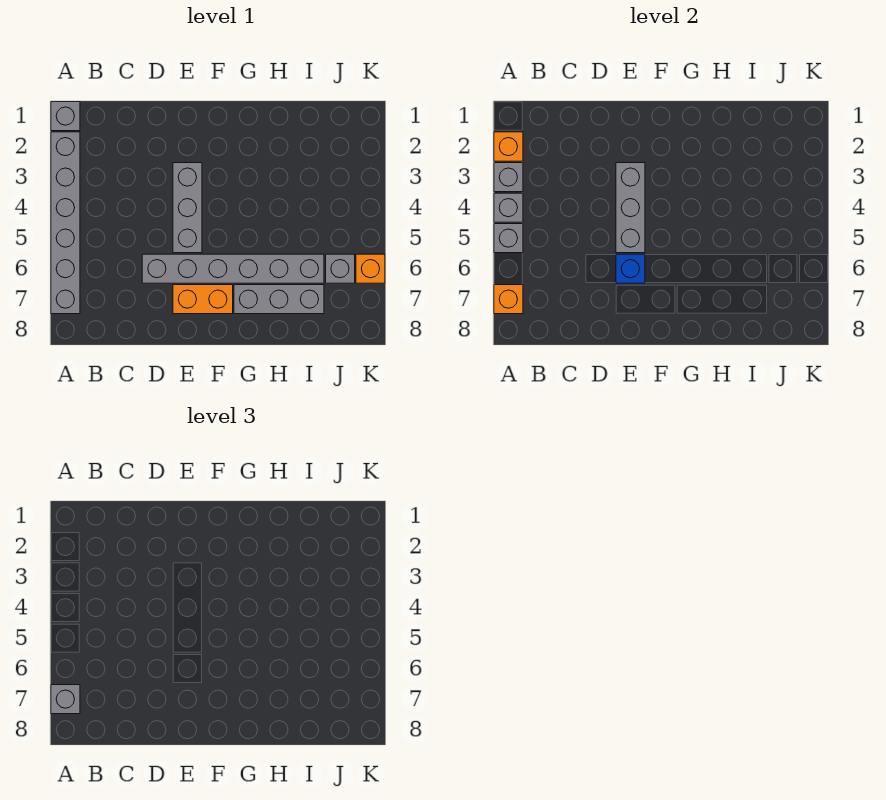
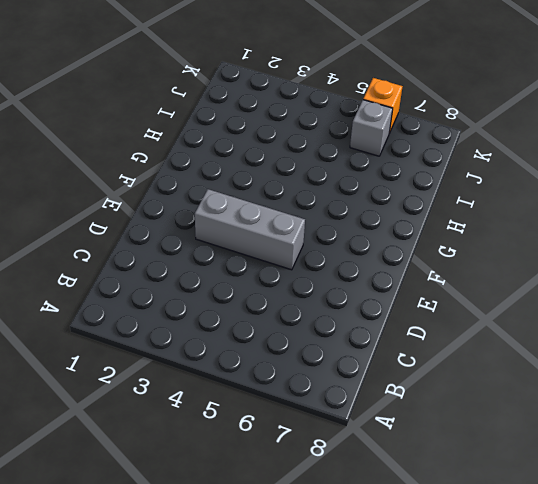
none -> grey brick A1 level 1
none -> grey brick A2:A7 level 1
none -> grey brick D6:I6 level 1

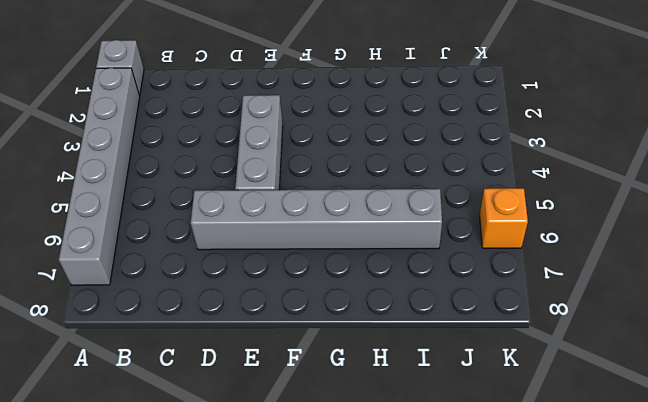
none -> orange brick E7:F7 level 1
none -> grey brick G7:I7 level 1
none -> grey brick J6 level 1

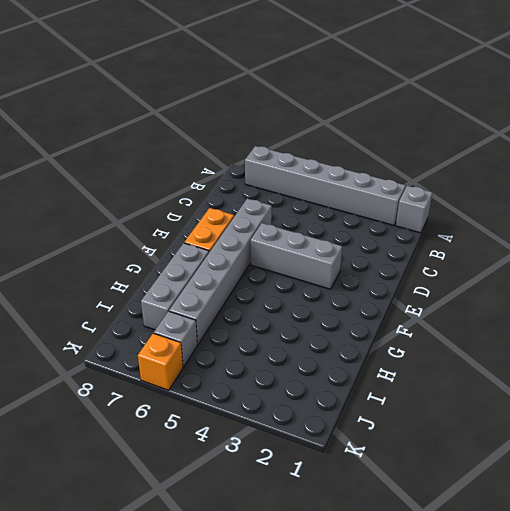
none -> orange brick A2 level 2
none -> grey brick A3 level 2
none -> grey brick A4 level 2

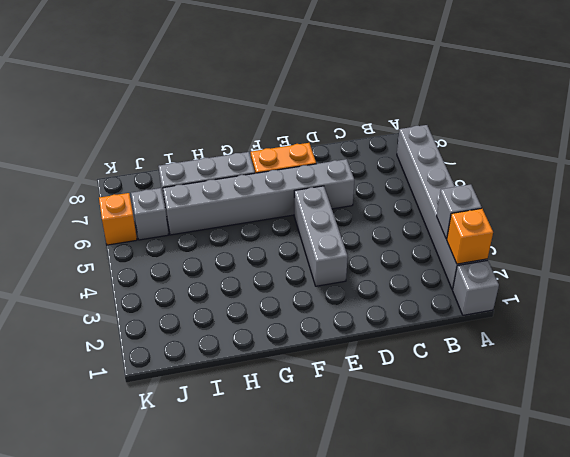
none -> grey brick A4 level 2
none -> grey brick A5 level 2
none -> orange brick A7 level 2

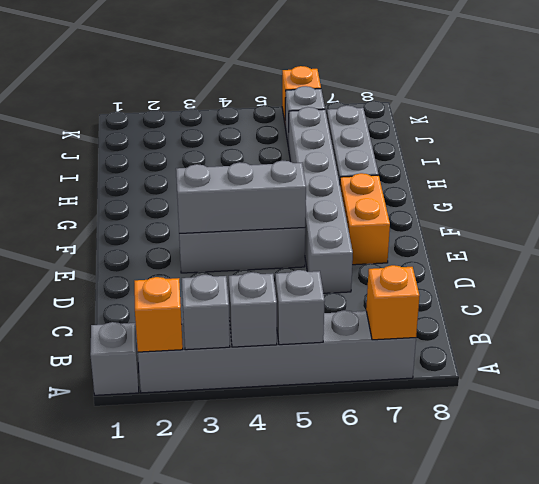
none -> blue brick E6 level 2
none -> grey brick A7 level 3

